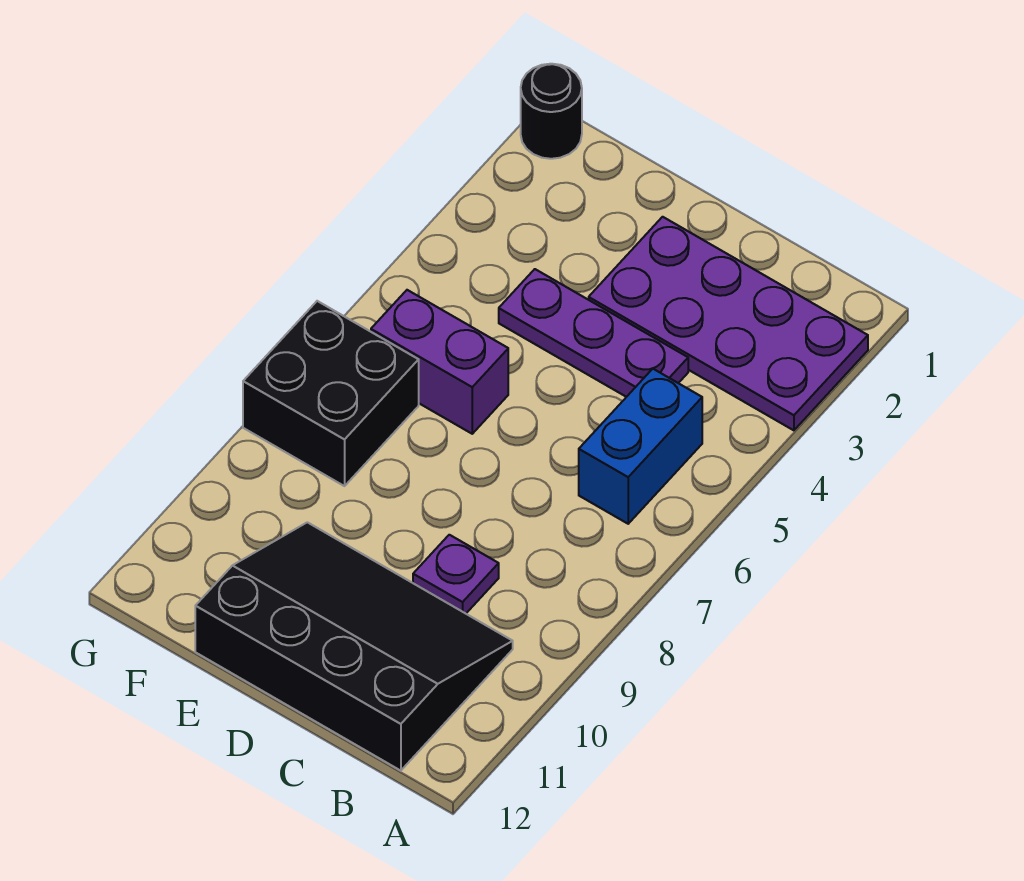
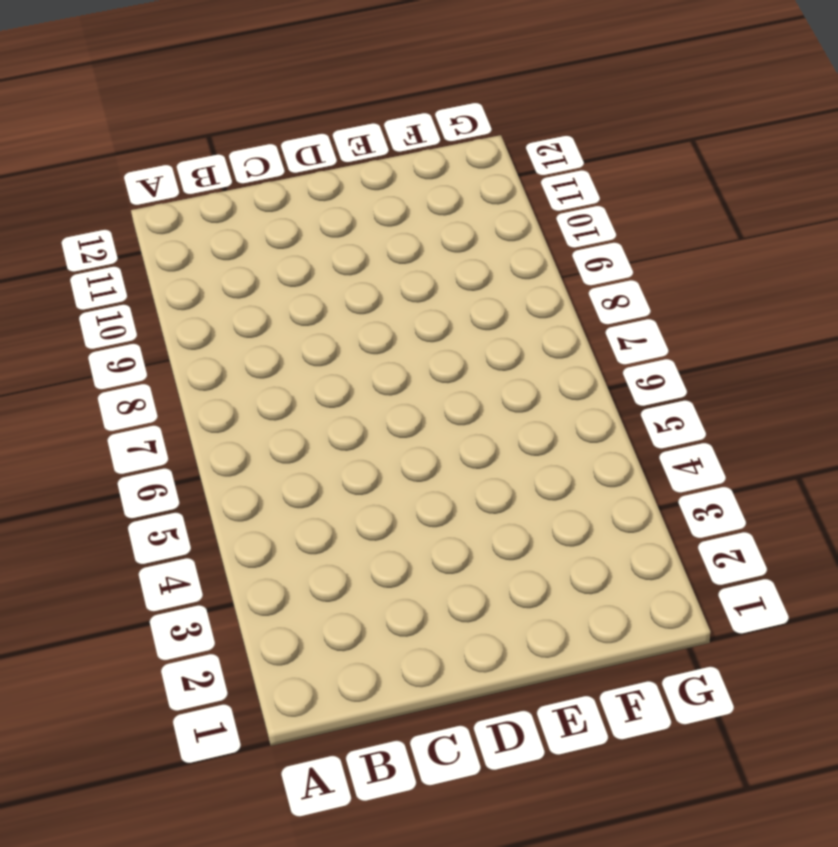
none -> purple plate A2:D3 level 1
none -> blue brick B5:B6 level 1

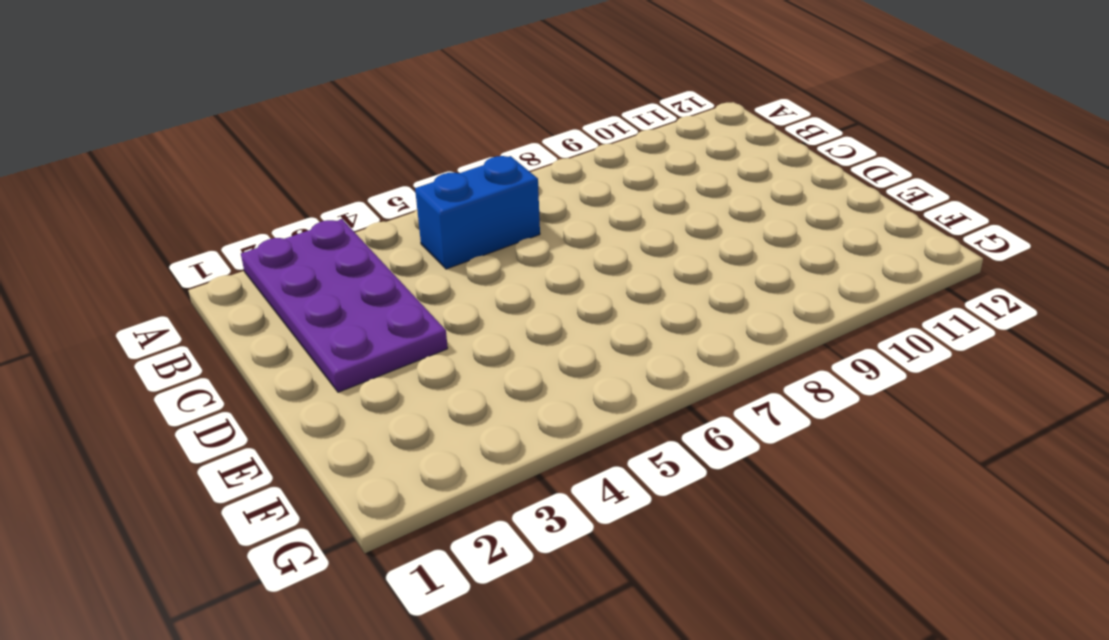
none -> black slope B10:E12 level 1 top 12
none -> purple plate C4:E4 level 1

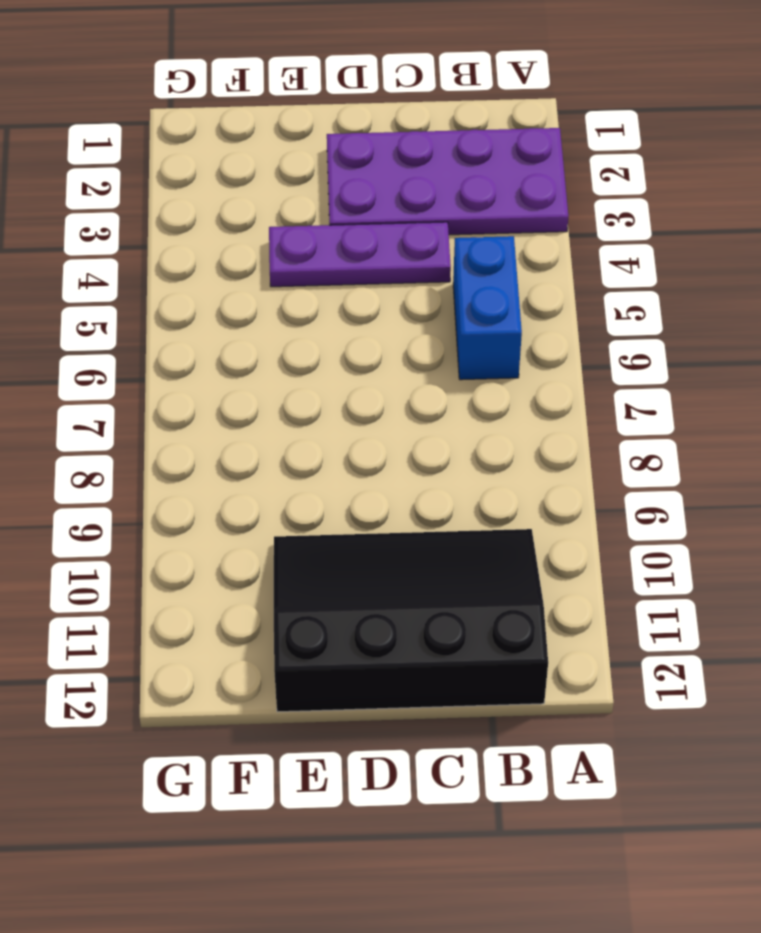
none -> purple plate C9 level 1
none -> purple brick E6:F6 level 1

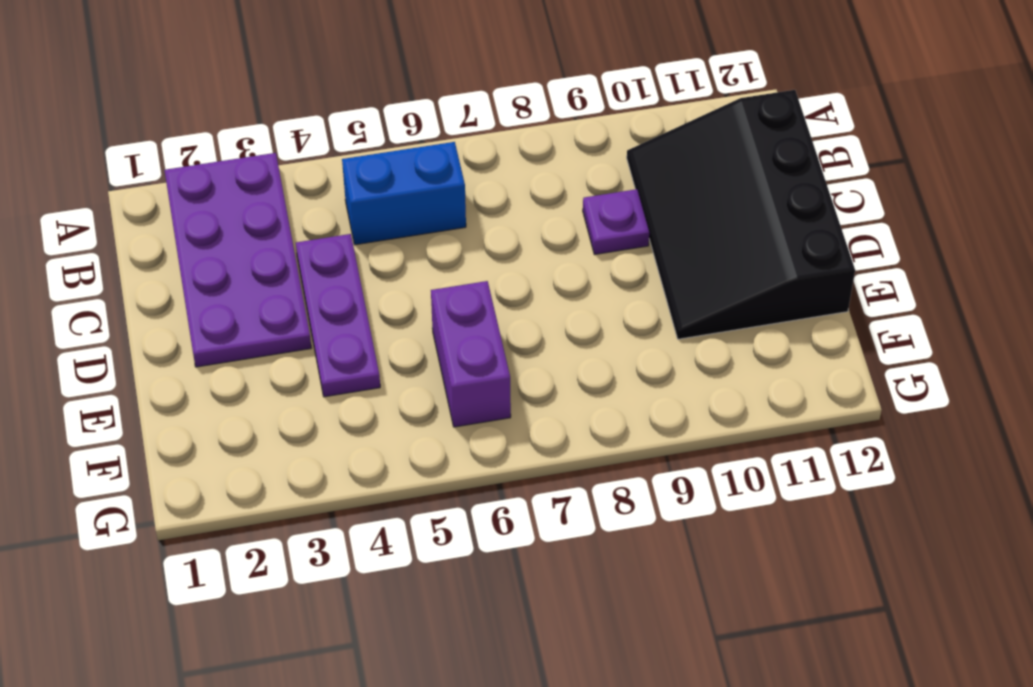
none -> black brick F7:G8 level 1
none -> black round brick G1 level 1

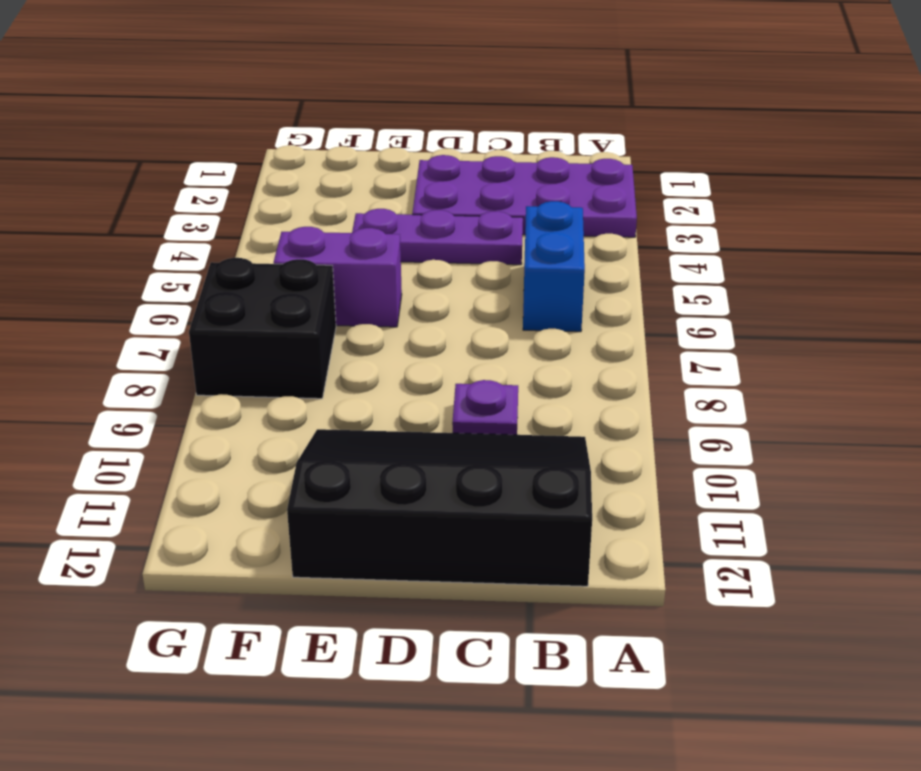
none -> black round brick G1 level 1

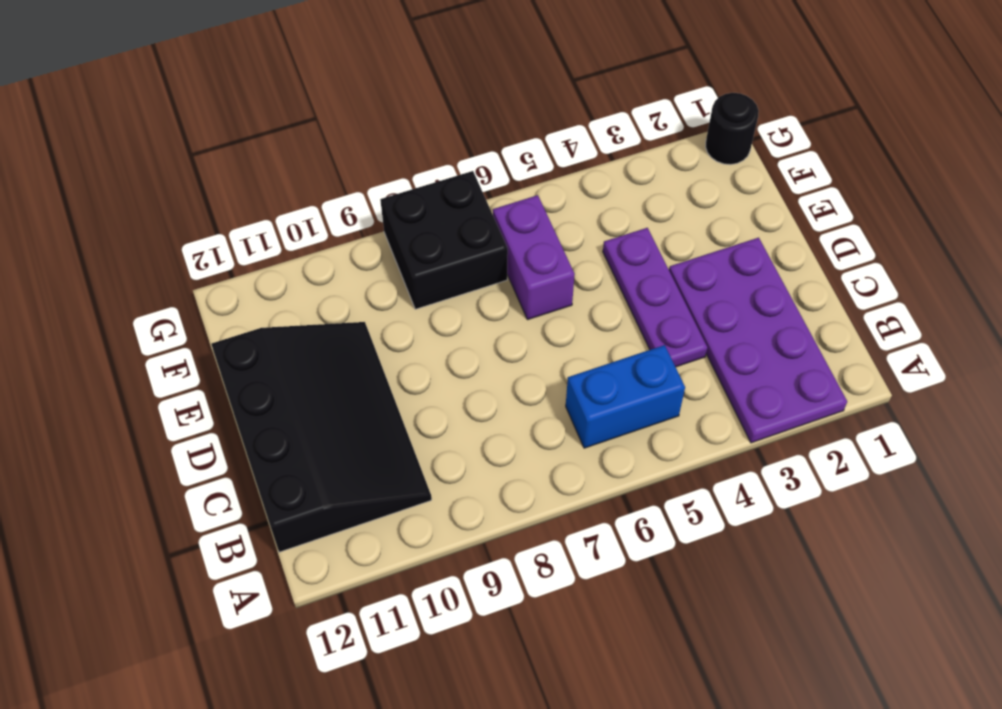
none -> purple plate C9 level 1

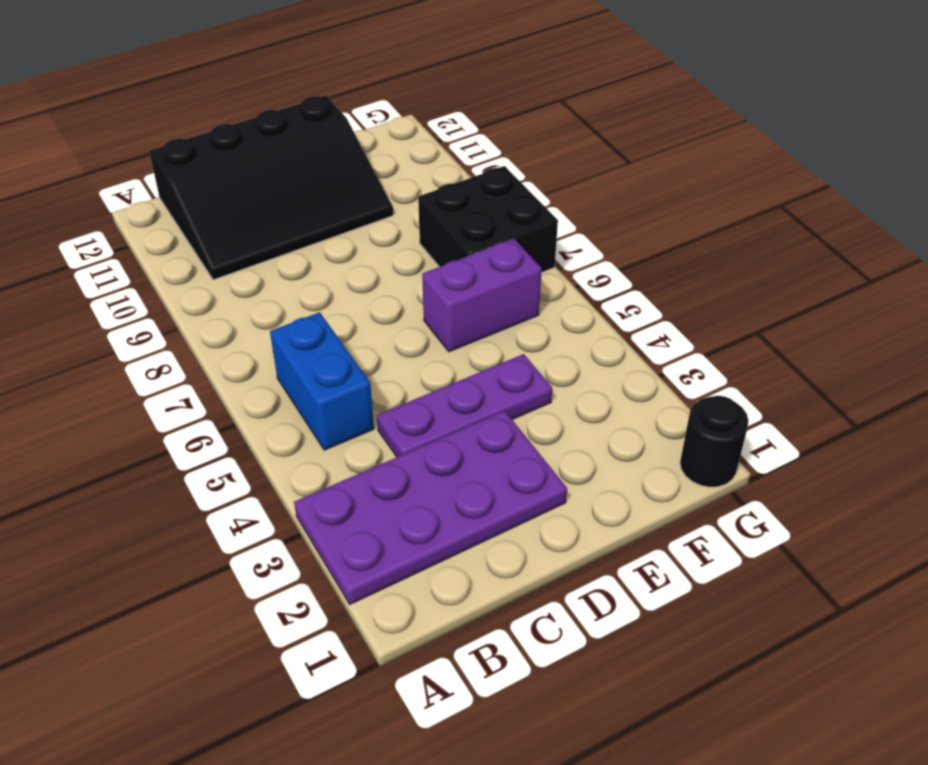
none -> purple plate C9 level 1

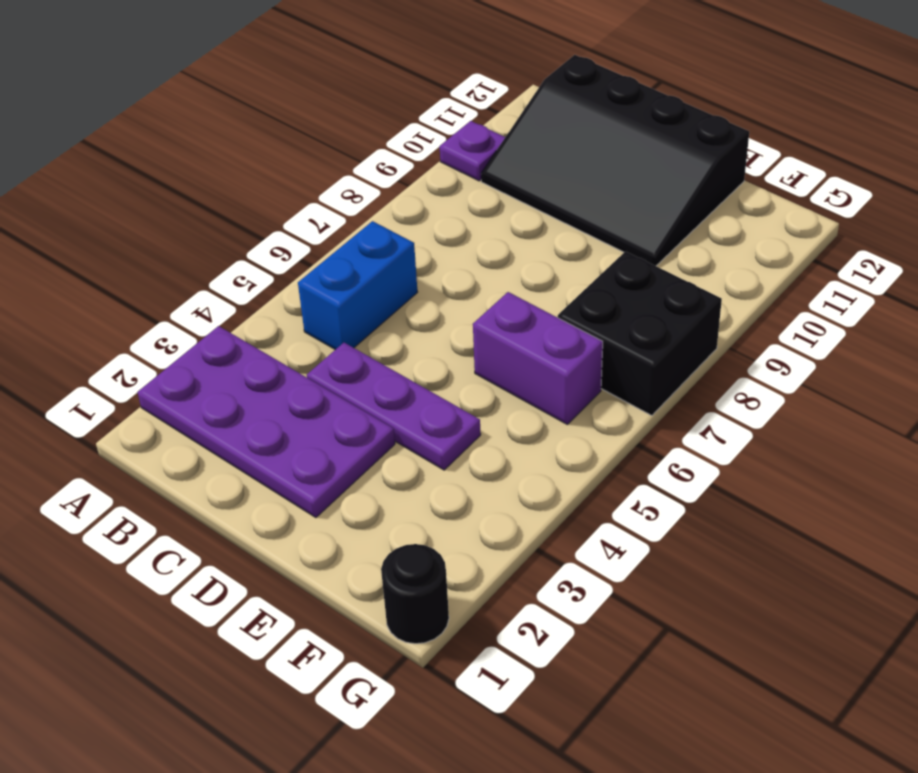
purple plate A10 level 1 -> purple plate C9 level 1

